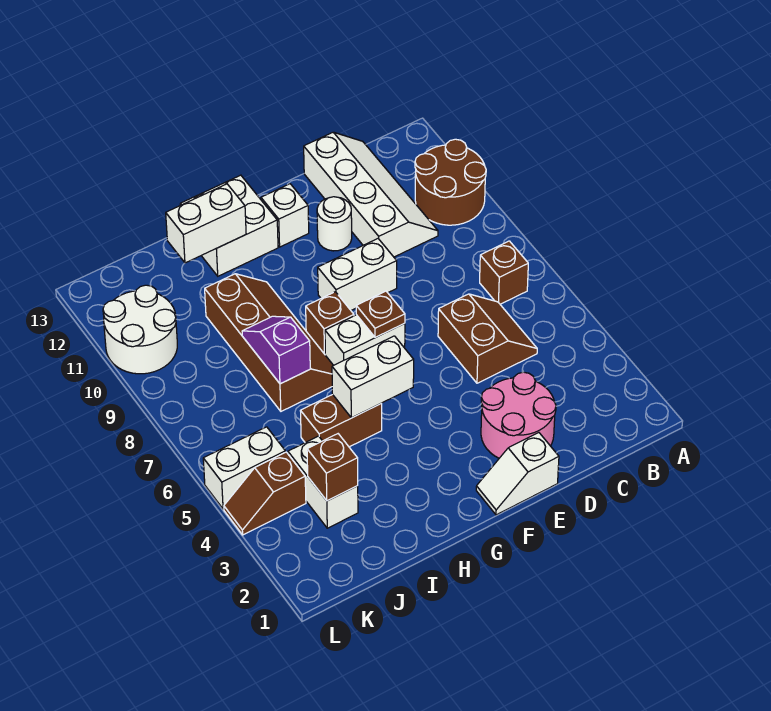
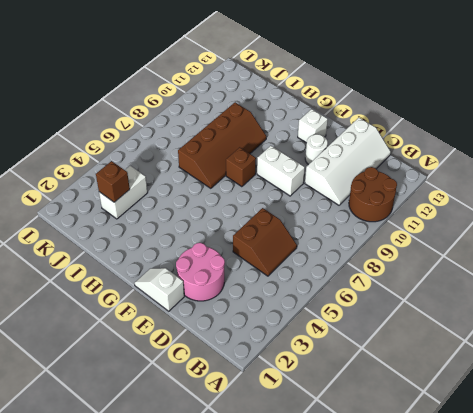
none -> brown brick B7 level 1
none -> white brick F7:G7 level 1
none -> white brick G12:H13 level 1

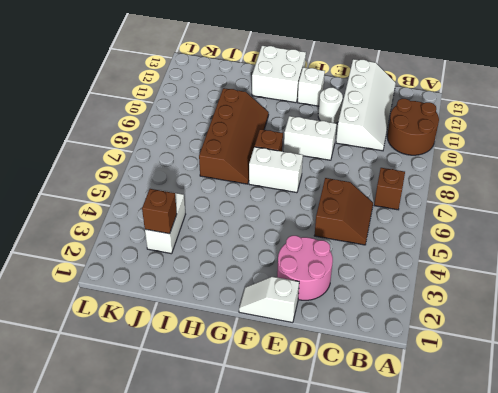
none -> brown brick H5:I5 level 1
none -> brown slope K4:L4 level 1 top K
none -> white brick K5:L5 level 1

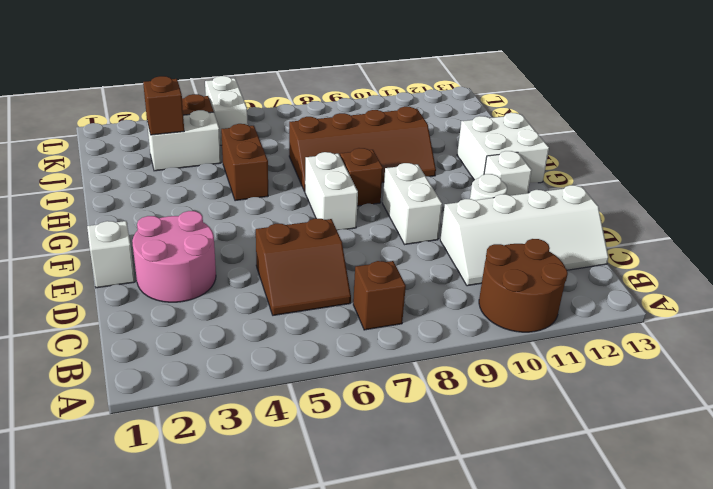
none -> white round brick K10:L11 level 1
none -> brown plate F7 level 2
none -> white brick G5:H5 level 2

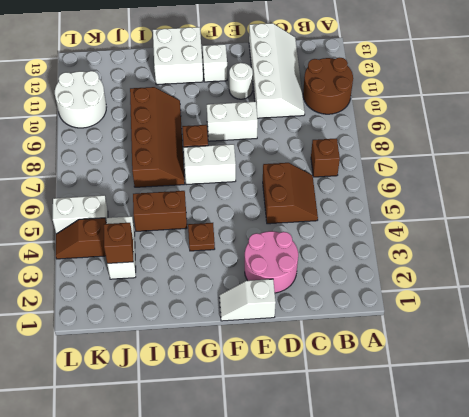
brown plate G4 level 1 -> brown plate F7 level 2
none -> white brick G5:H5 level 2
none -> white brick H12:I12 level 2
none -> purple slope I7:I8 level 2 top 7

